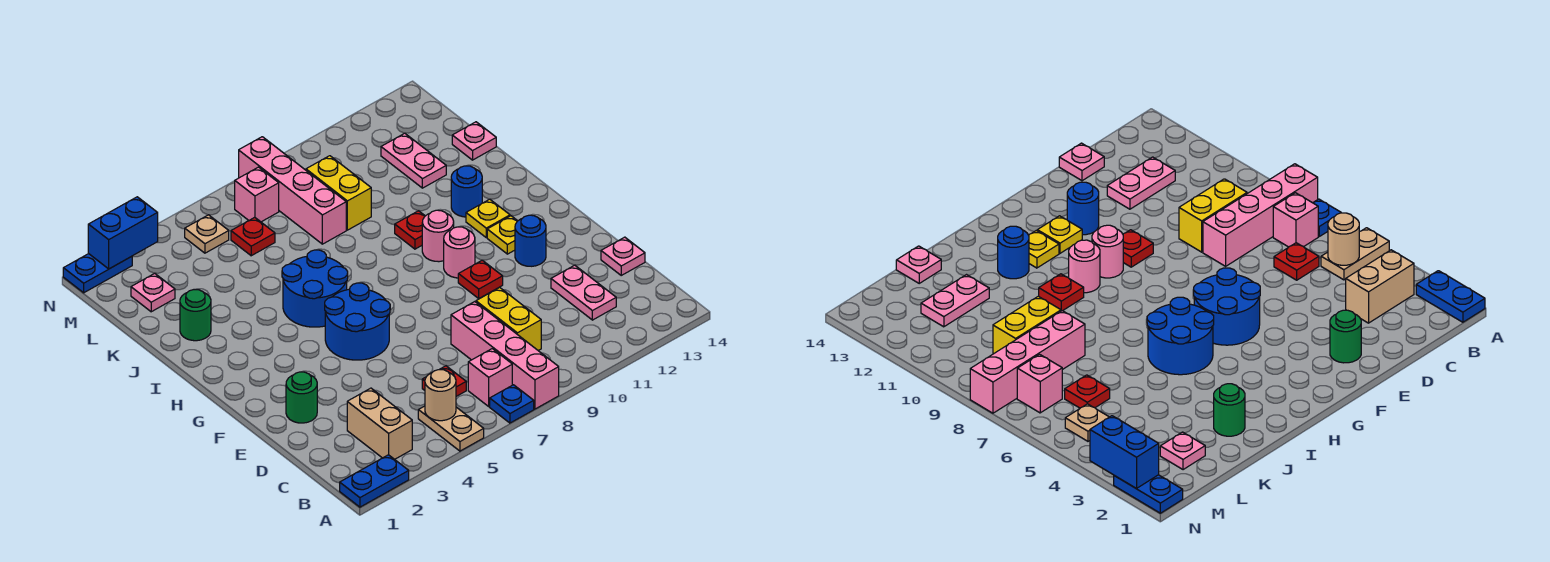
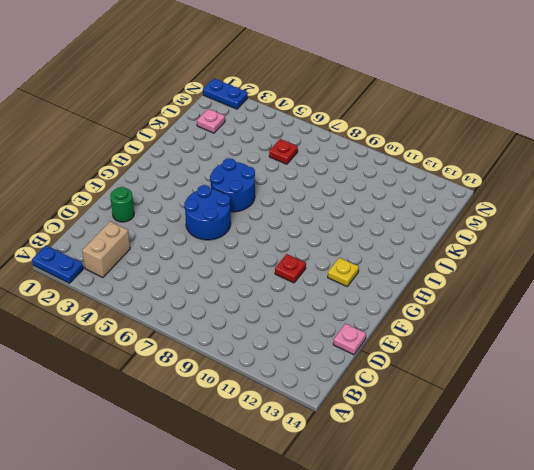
none -> tan plate A5:B5 level 1
none -> blue plate A7 level 1
none -> pink brick A8:D8 level 1
none -> pink brick B7 level 1

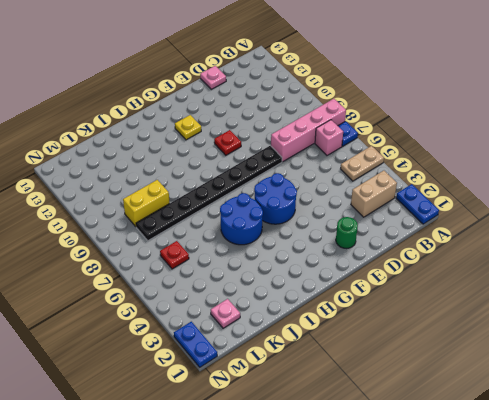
black plate E8:L8 level 1 -> pink brick K8:N8 level 1
none -> red plate C6 level 1
none -> yellow brick C9:D9 level 1
none -> pink plate C12:D12 level 1
none -> blue round brick F12 level 1

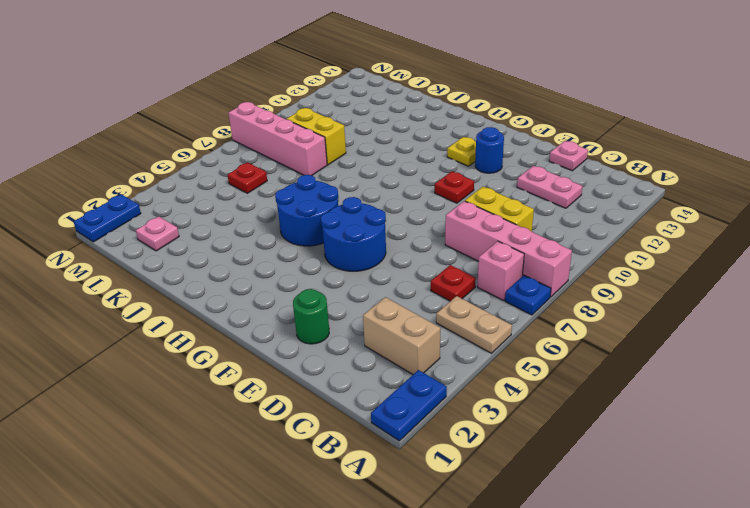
none -> pink round brick G10 level 1
none -> pink round brick H10 level 1
none -> yellow plate H12 level 1
none -> red plate I10 level 1

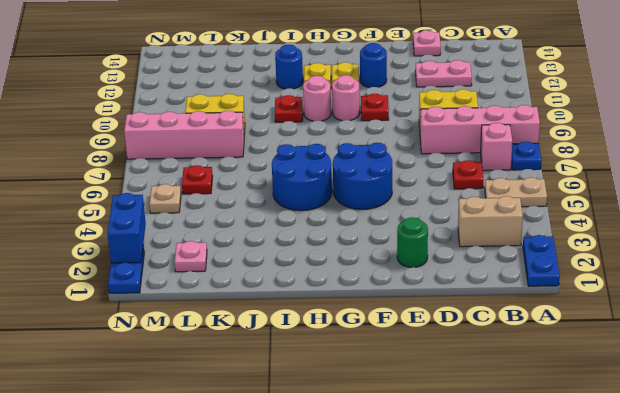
none -> green round brick J2 level 1
none -> pink plate K12:L12 level 1
none -> pink plate K14 level 1
none -> pink brick M7 level 1

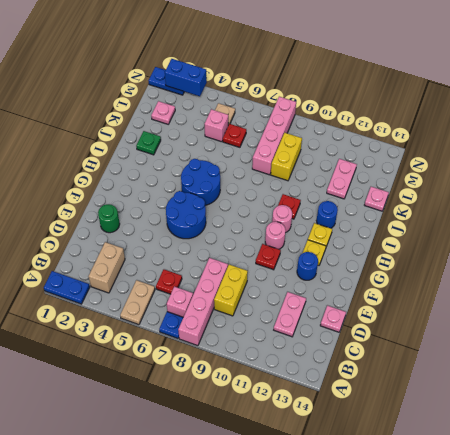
green plate J2 level 1 -> green round brick J2 level 1
pink brick L5 level 1 -> pink brick M7 level 1
none -> tan round brick B5 level 2

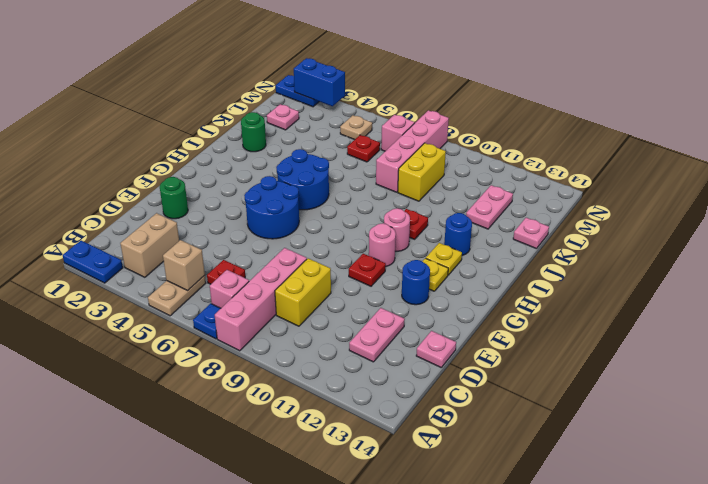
tan brick B5 level 2 -> tan round brick B5 level 2

